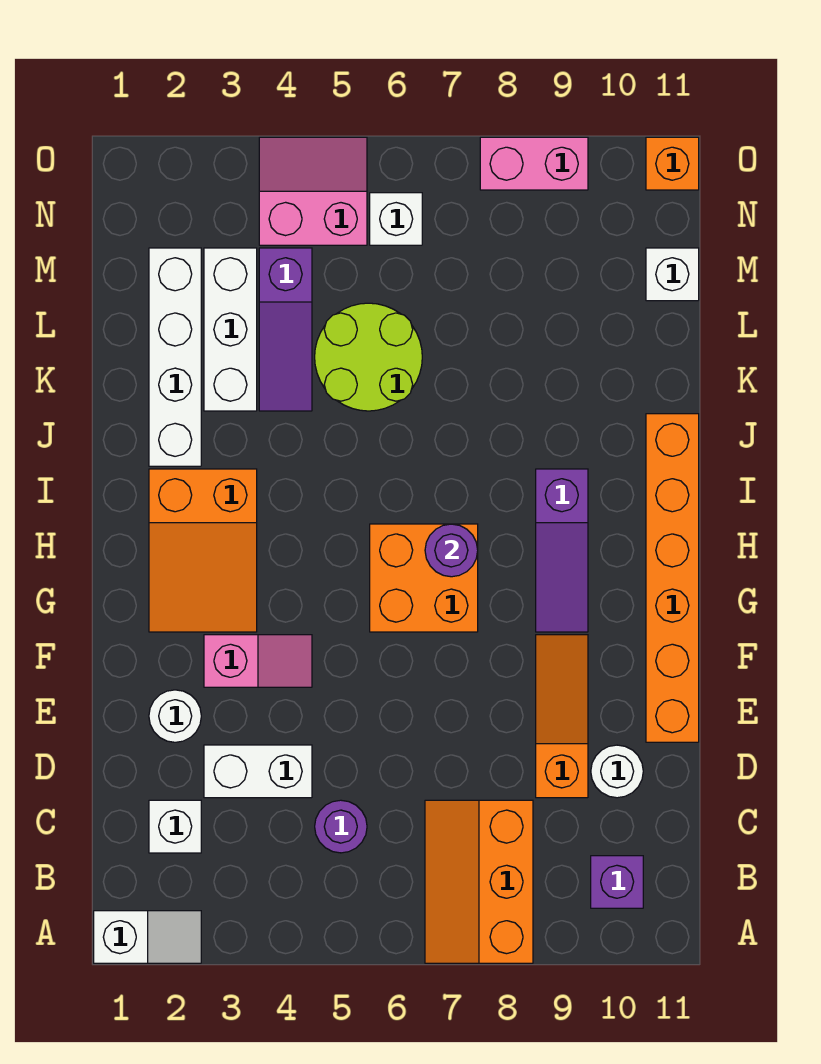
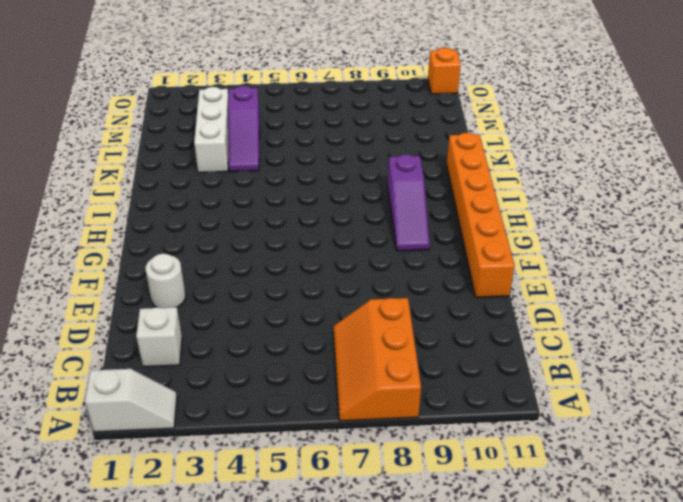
none -> purple brick B10 level 1
none -> purple round brick C5 level 1
none -> white brick D3:D4 level 1

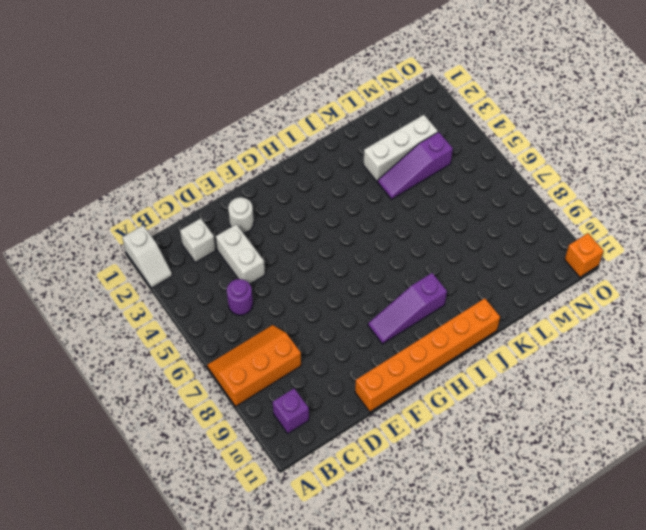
none -> orange slope D9:F9 level 1 top D
none -> white round brick D10 level 1
none -> pink slope F3:F4 level 1 top 3

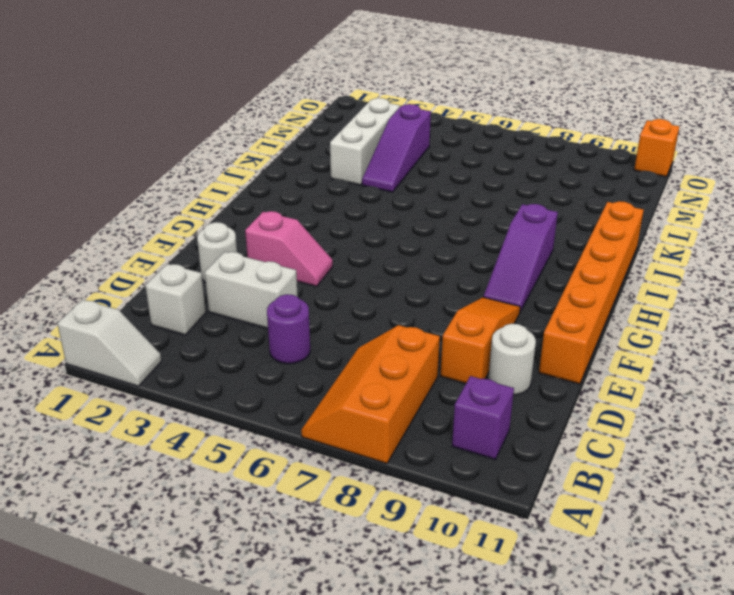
none -> orange slope G2:I3 level 1 top I
none -> orange brick G6:H7 level 1
none -> white brick J2:M2 level 1

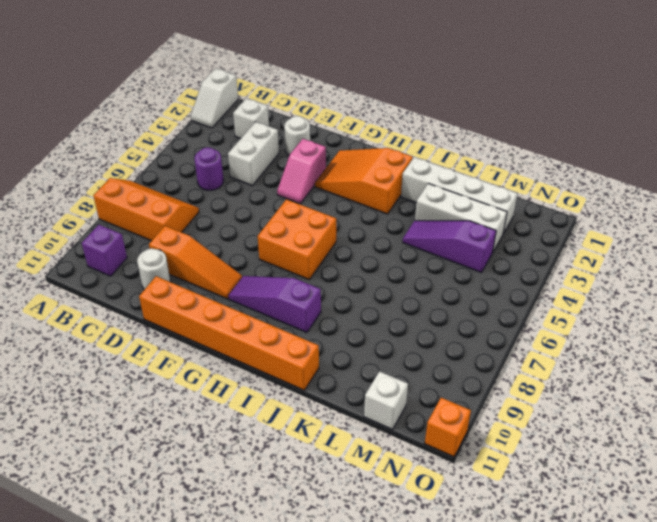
none -> lime round brick K5:L6 level 1
none -> pink slope N4:O5 level 1 top N
none -> white brick N6 level 1

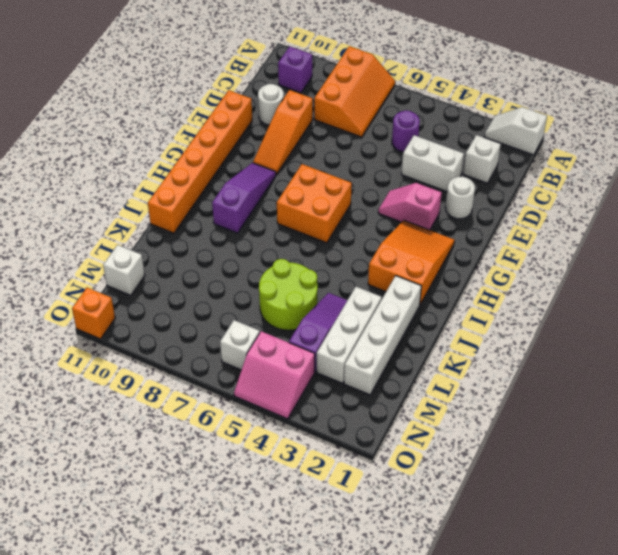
none -> pink brick O8:O9 level 1
none -> purple round brick H7 level 2

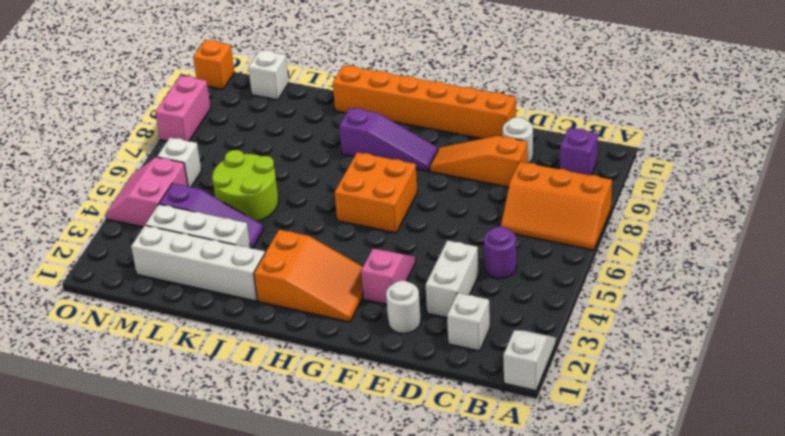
none -> purple round brick H7 level 2

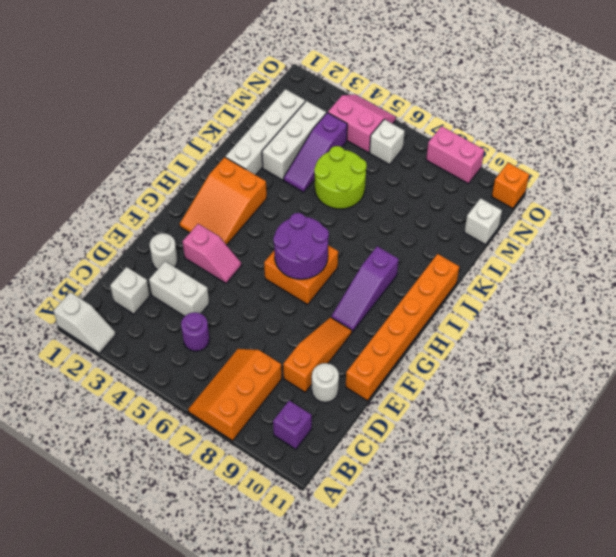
purple round brick G6:H7 level 2 -> purple round brick H7 level 2

